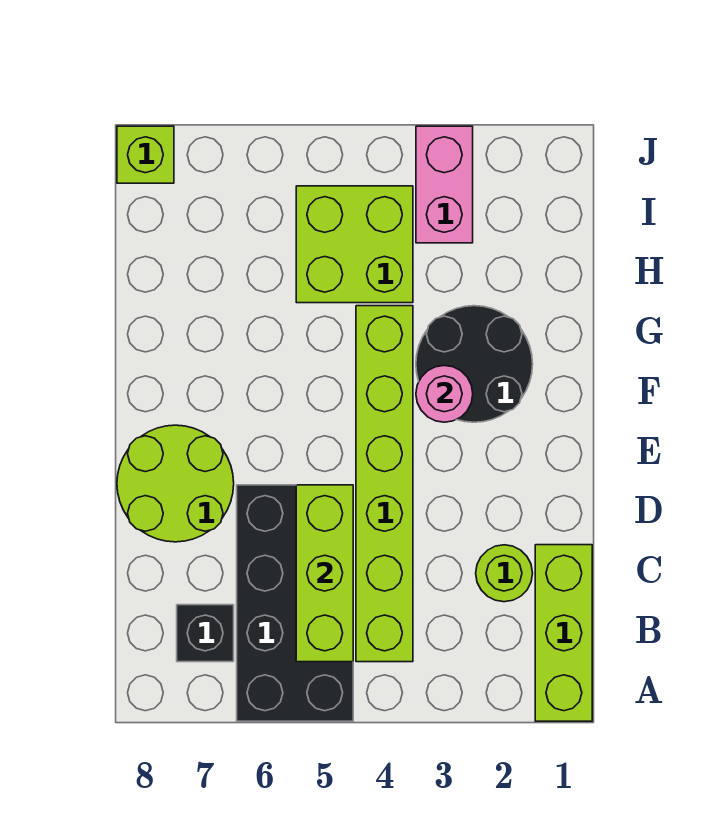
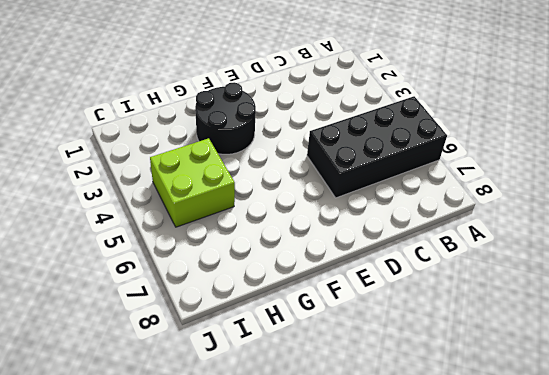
none -> lime brick A1:C1 level 1
none -> lime brick B4:G4 level 1
none -> black brick B7 level 1

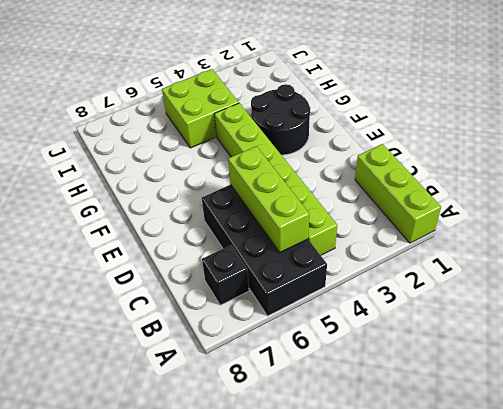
none -> lime round brick C2 level 1
none -> lime round brick D7:E8 level 1
none -> pink brick I3:J3 level 1

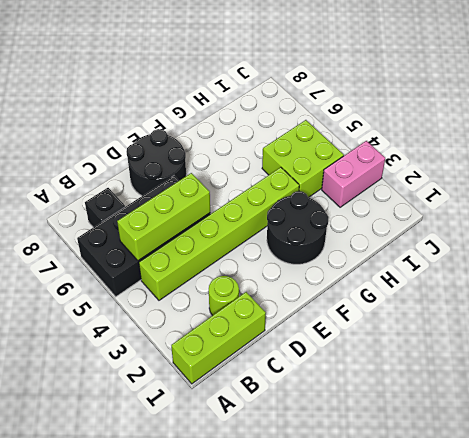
black round brick D7:E8 level 1 -> lime round brick D7:E8 level 1
none -> lime brick J8 level 1
none -> pink round brick F3 level 2

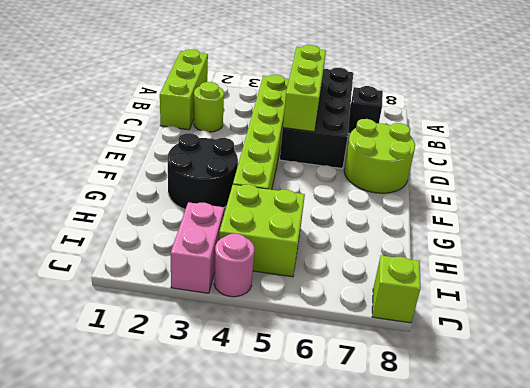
pink round brick J4 level 1 -> pink round brick F3 level 2

